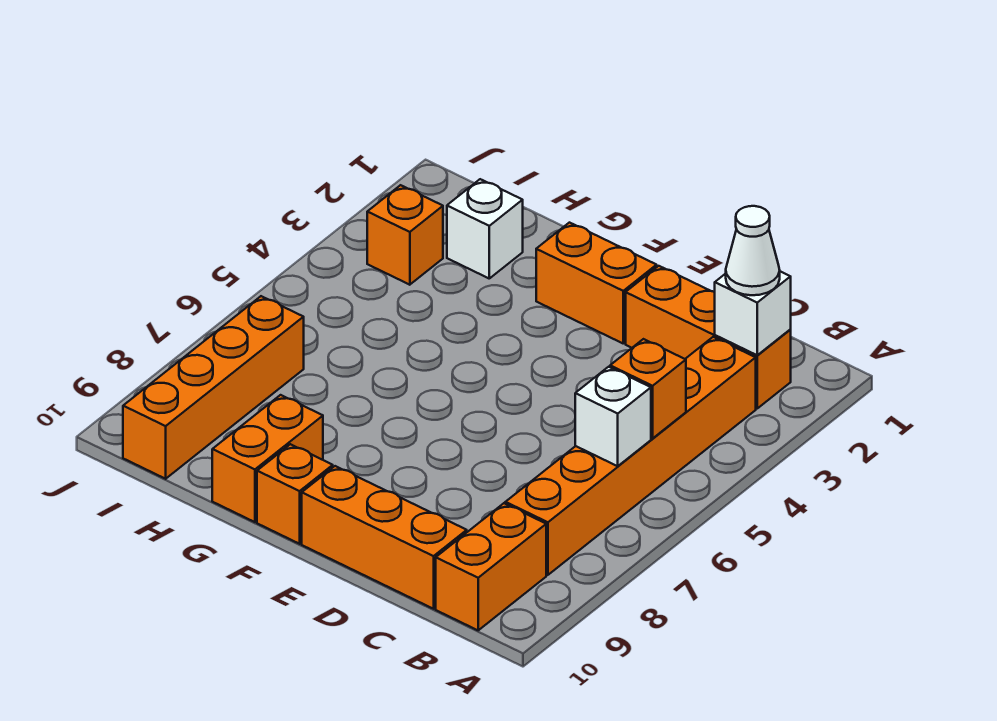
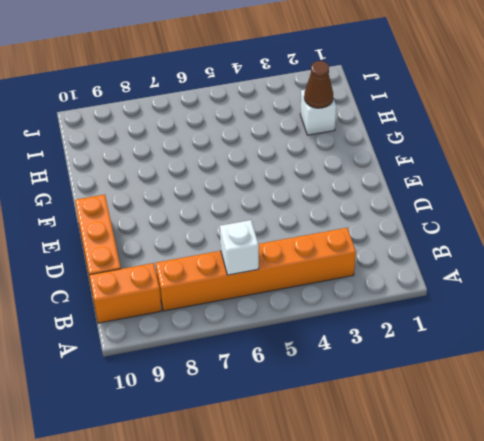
brown cone H2 level 2 -> none
none -> orange brick B2:D2 level 1
none -> orange brick E2:F2 level 1
none -> orange brick F10 level 1

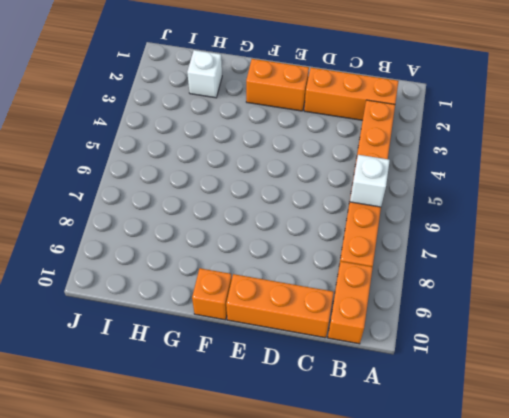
none -> orange brick G9:G10 level 1
none -> orange brick I3 level 1
none -> orange brick I7:I10 level 1

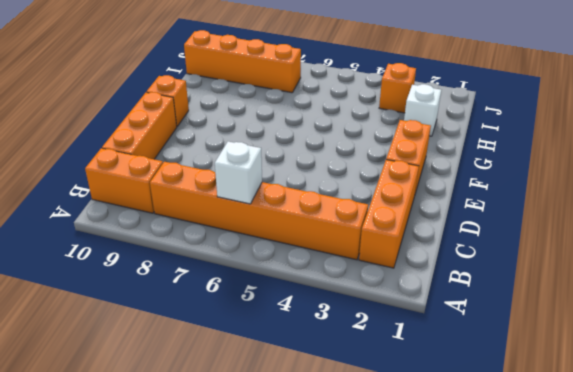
none -> orange brick G9:G10 level 1
none -> white brick B2 level 2
none -> orange brick B5 level 2

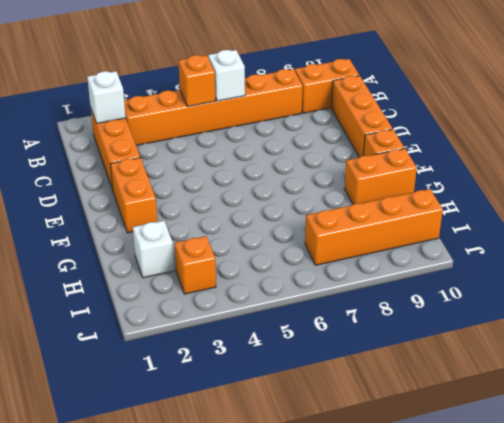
none -> white cone B2 level 3

